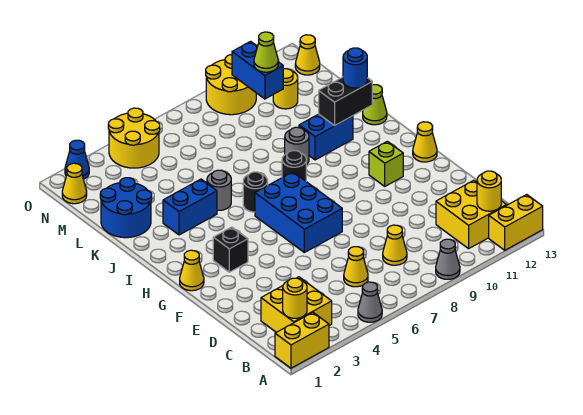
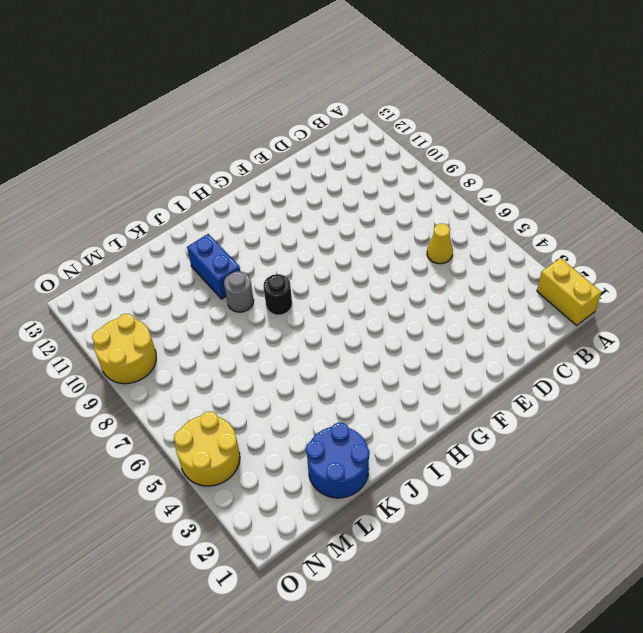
none -> grey cone A5 level 1
none -> grey cone A9 level 1
none -> yellow brick A12:A13 level 1
none -> yellow brick B2:C3 level 1

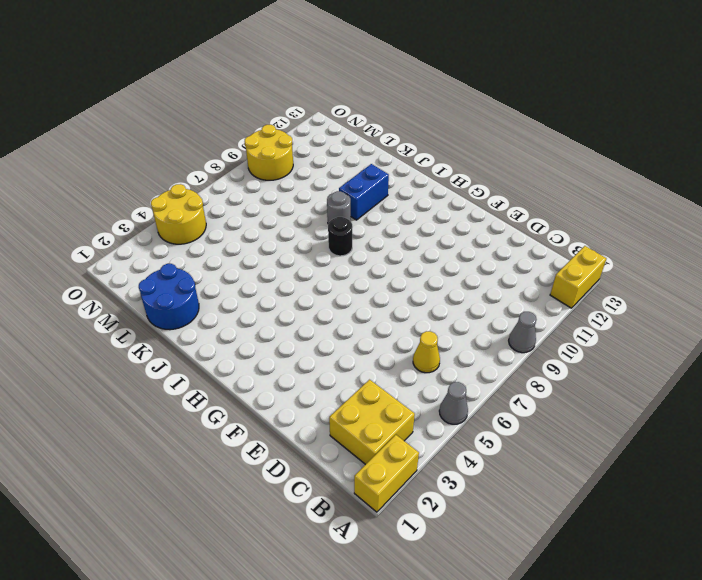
none -> yellow brick B11:C12 level 1
none -> yellow cone C8 level 1
none -> blue brick F6:H7 level 1
none -> yellow cone G1 level 1

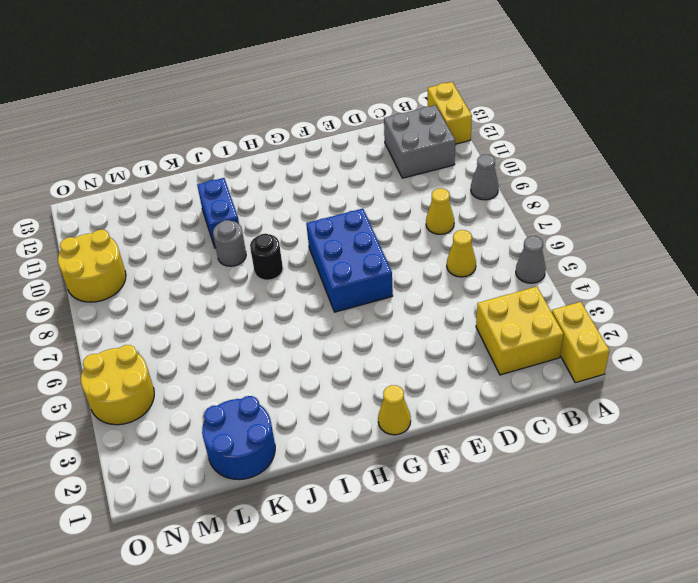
grey brick B11:C12 level 1 -> yellow brick B11:C12 level 1
blue brick F6:G8 level 1 -> blue brick F6:H7 level 1
none -> black brick G3 level 1
none -> lime brick G11 level 1
none -> yellow cone G13 level 1
none -> black round brick I6 level 1

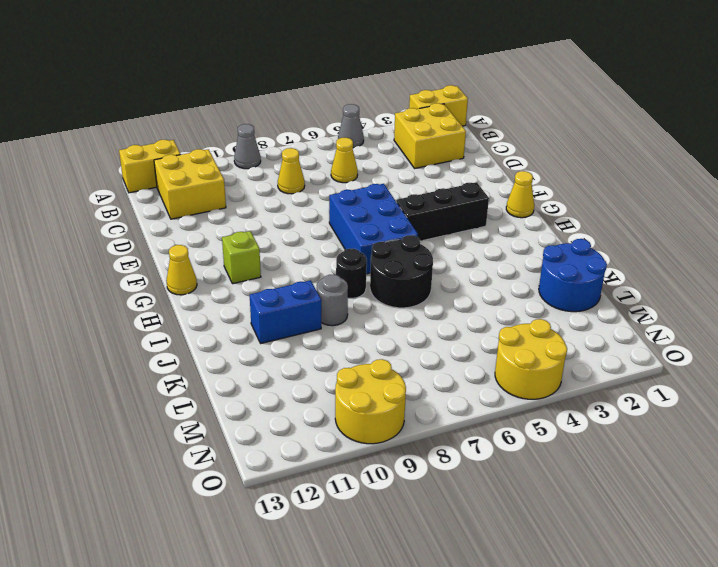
black brick G3:G5 level 1 -> black brick G3 level 1
black round brick I6:J7 level 1 -> black round brick I6 level 1
none -> blue brick J3:J4 level 1
none -> grey round brick J5 level 1
none -> lime cone J13 level 1
none -> yellow round brick M11 level 1

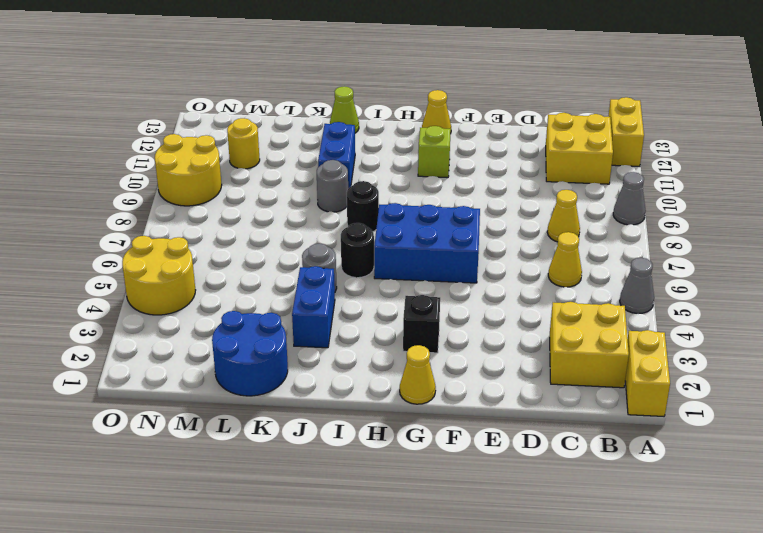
none -> yellow cone N1 level 1
none -> yellow cone N13 level 1
none -> blue cone O2 level 1
none -> yellow round brick B2 level 2

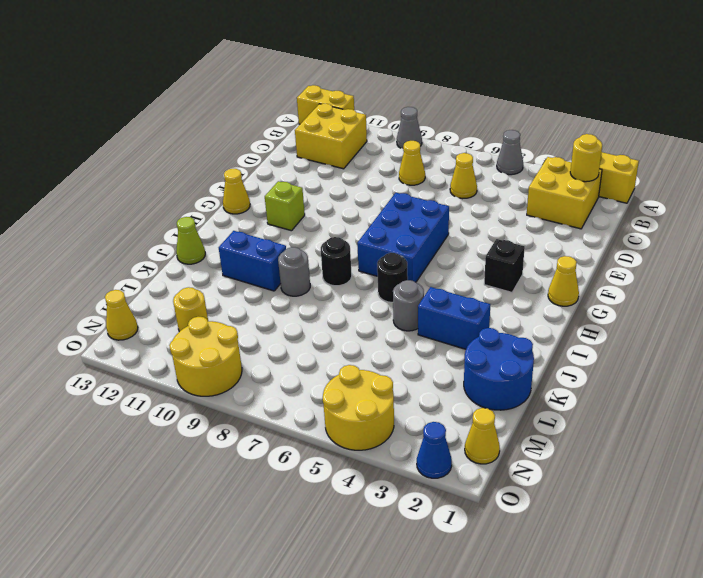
none -> yellow round brick B12 level 2
none -> black brick J11:J12 level 2
none -> blue brick M10:N10 level 2
none -> blue round brick J12 level 3

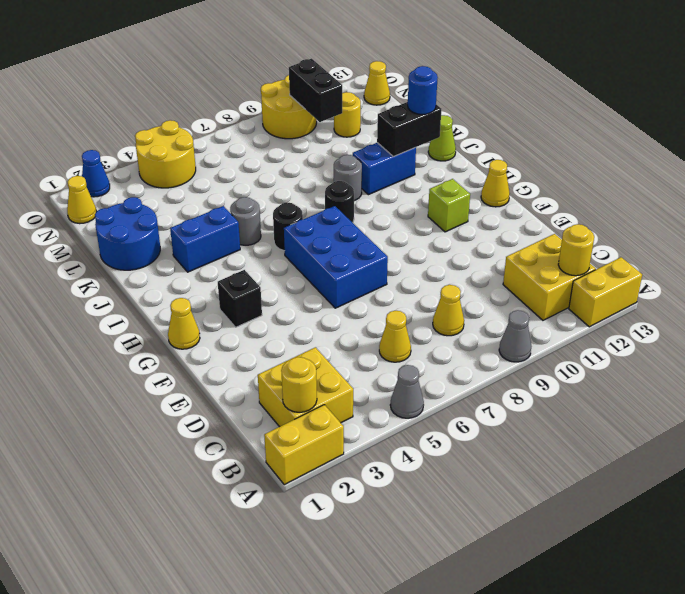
black brick M10:N10 level 2 -> blue brick M10:N10 level 2
none -> lime cone M10 level 3

